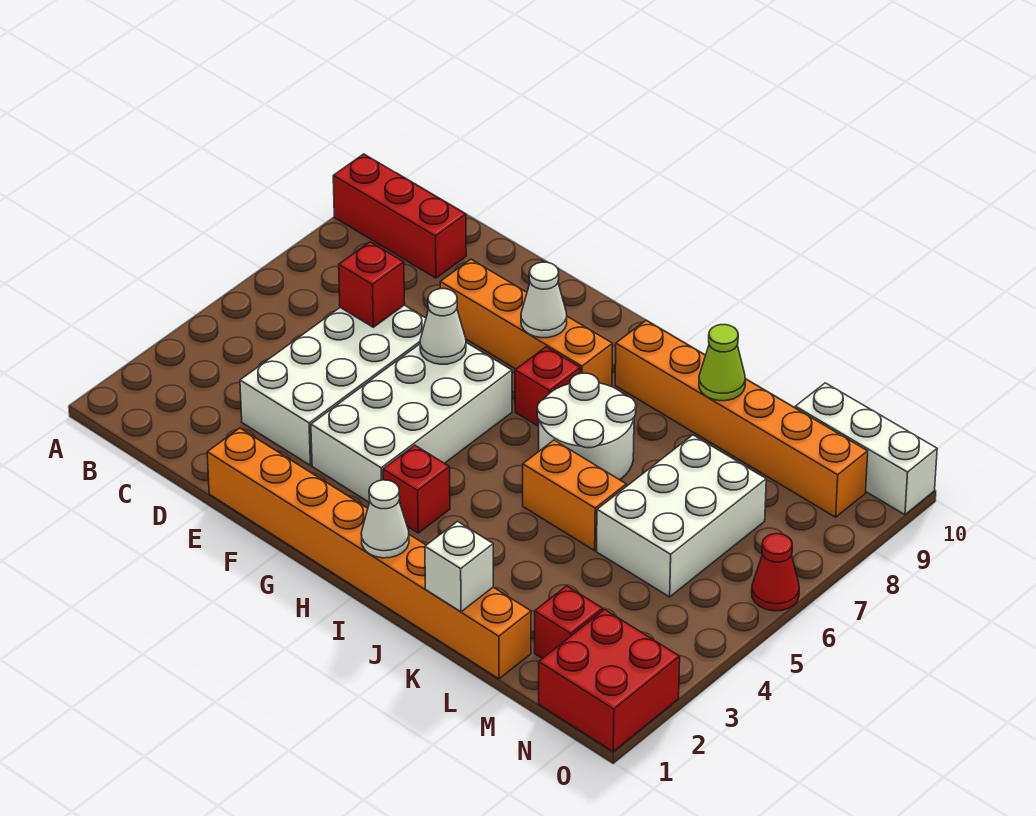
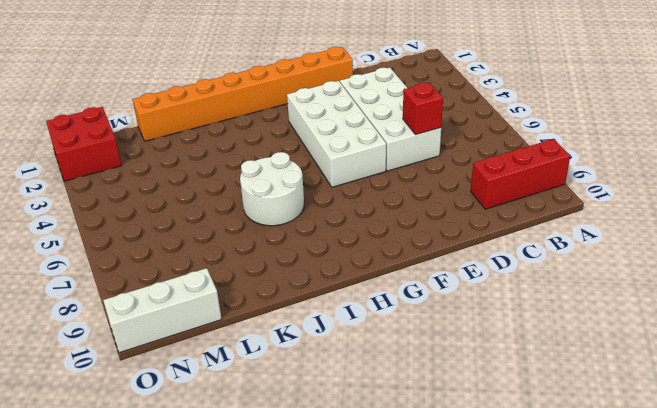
none -> orange brick E8:H8 level 1
none -> red brick H3 level 1
none -> red brick H7 level 1

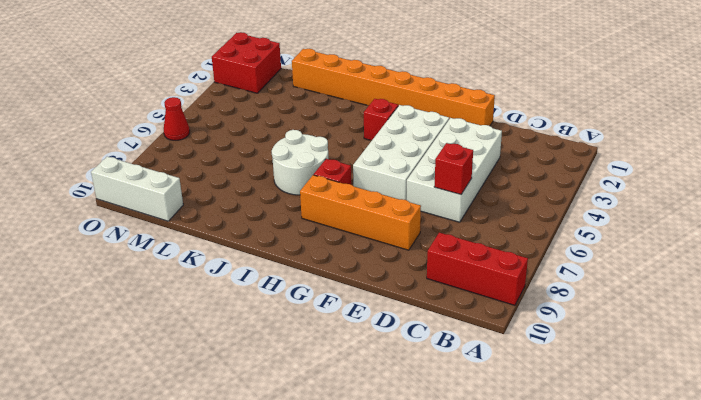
none -> orange brick I9:N9 level 1
none -> orange brick J5:K5 level 1
none -> white brick L5:M7 level 1

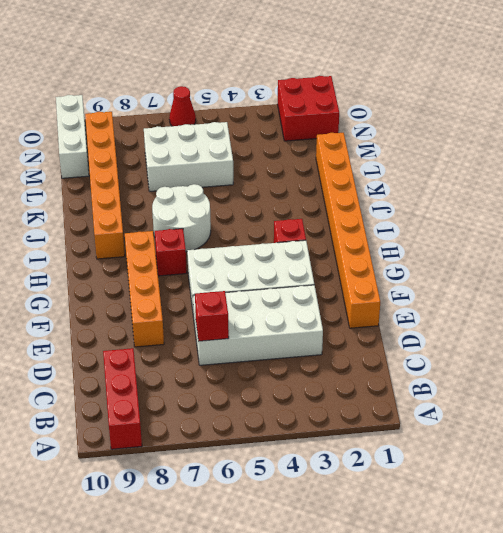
none -> orange brick J5:K5 level 1
none -> red brick M2 level 1
none -> white cone F6 level 2

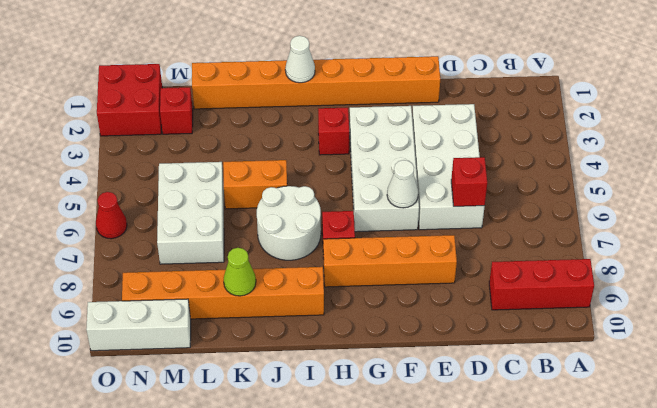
none -> white cone G8 level 2
none -> white brick K1 level 2

